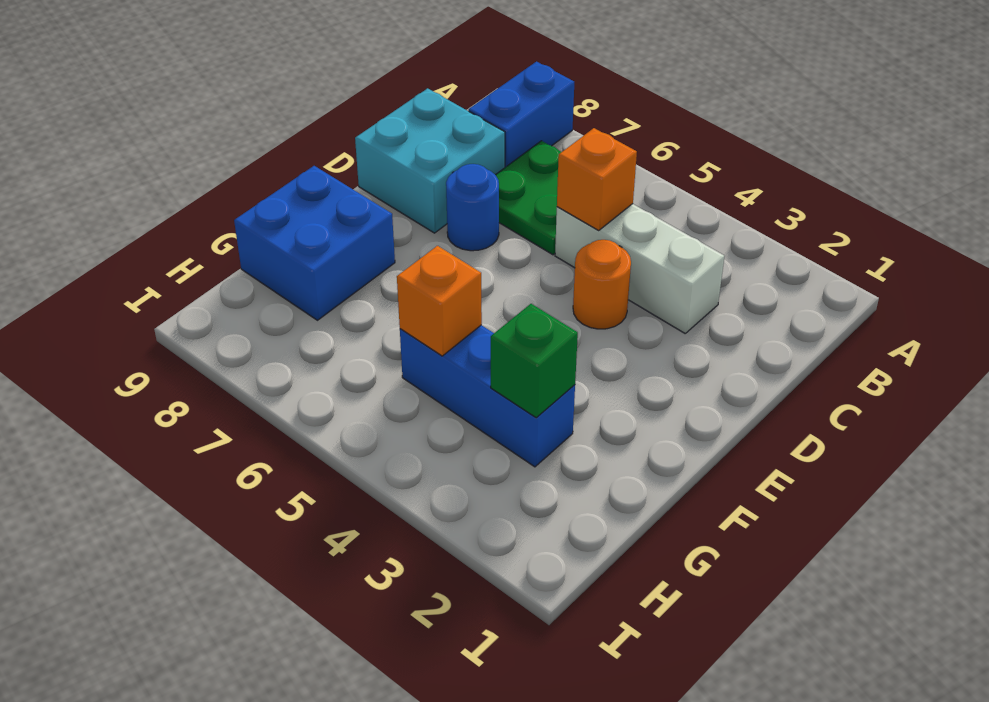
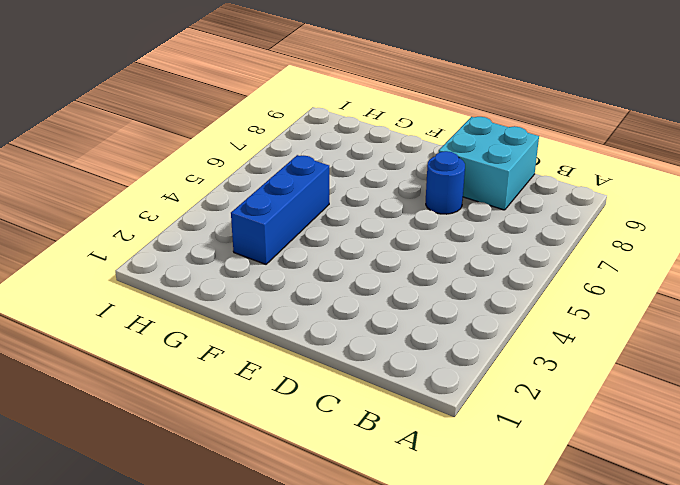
none -> blue brick A8:B8 level 1
none -> green plate B6:C7 level 1

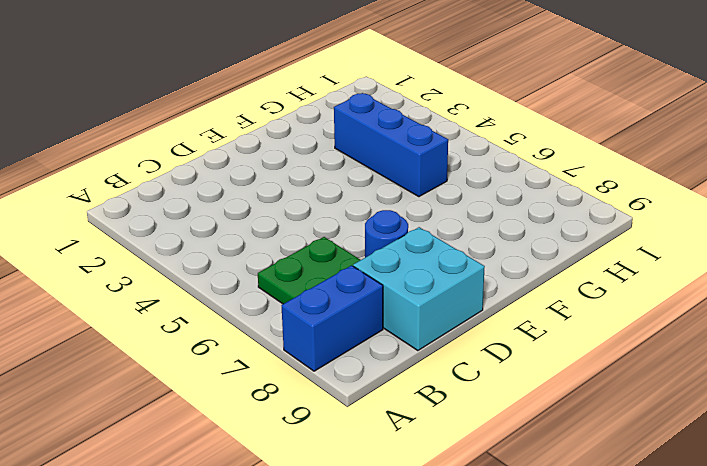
none -> white brick C3:C5 level 1
none -> orange round brick D4 level 1

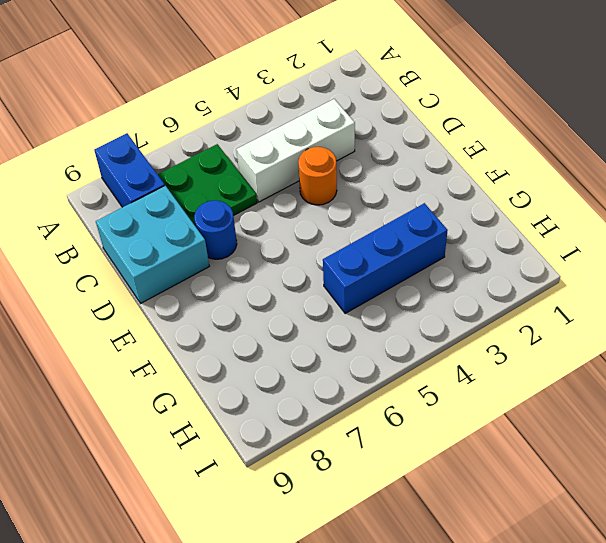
none -> blue brick F8:G9 level 1
none -> orange brick C5 level 2

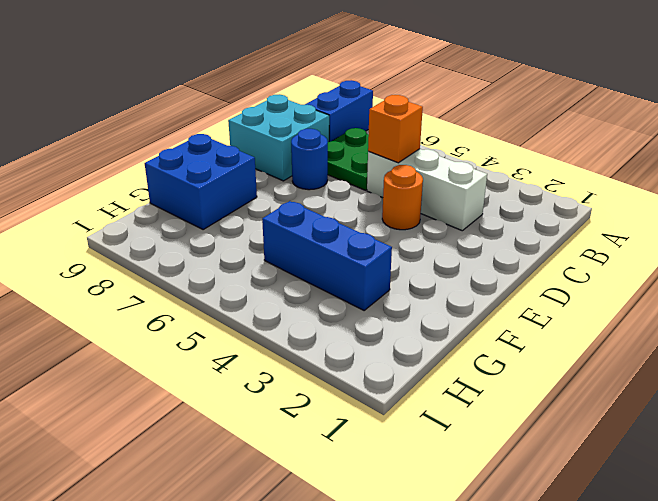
none -> green brick G3 level 2
none -> orange brick G5 level 2

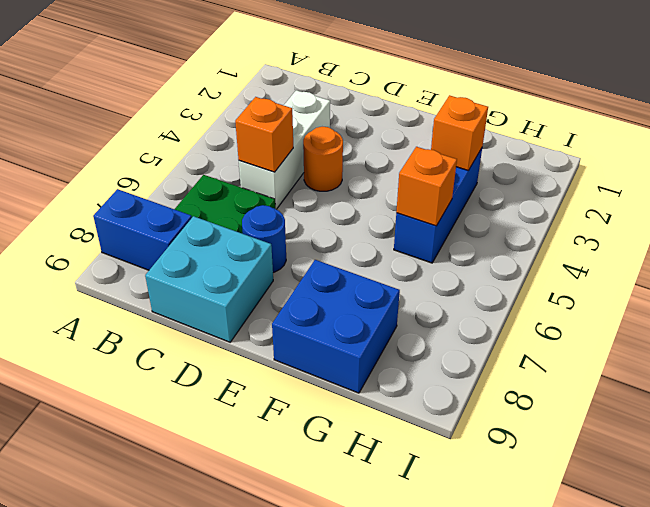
orange brick G3 level 2 -> green brick G3 level 2

